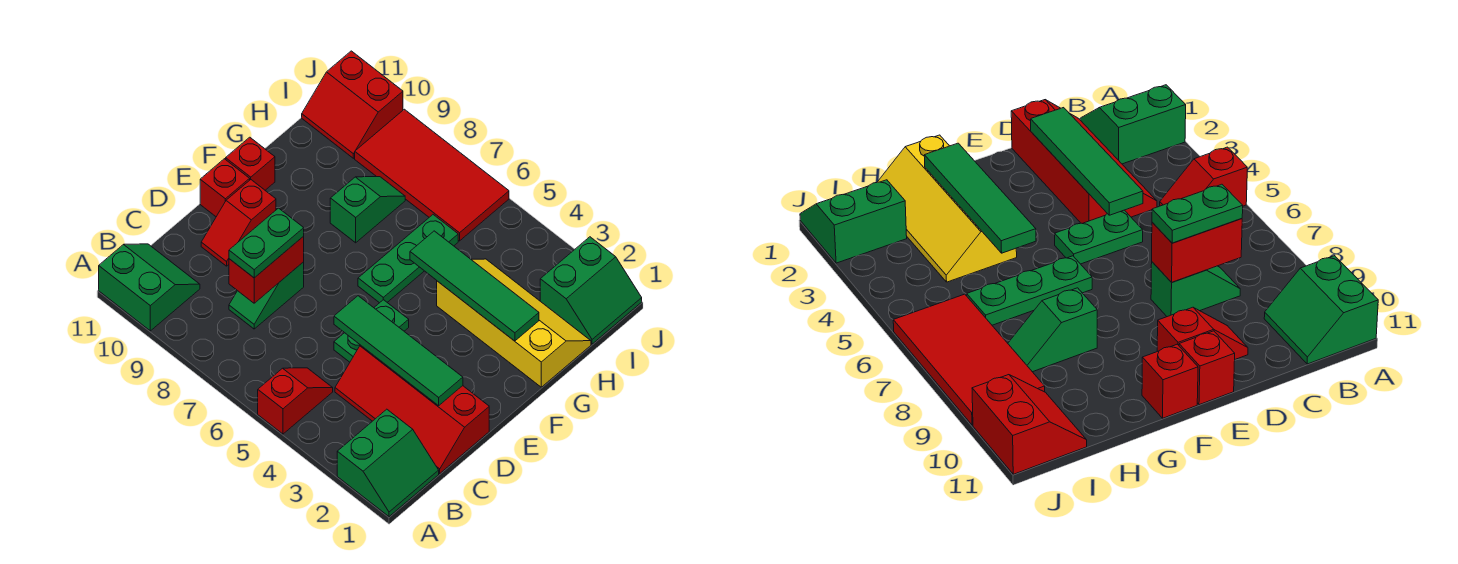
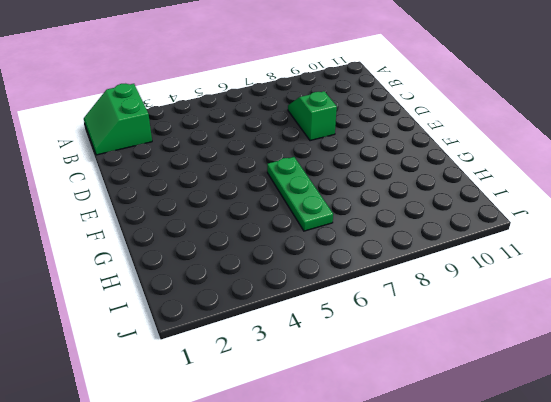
none -> red slope A5:B5 level 1 top A
none -> green slope A10:B11 level 1 top A
none -> red slope C1:D4 level 1 top D

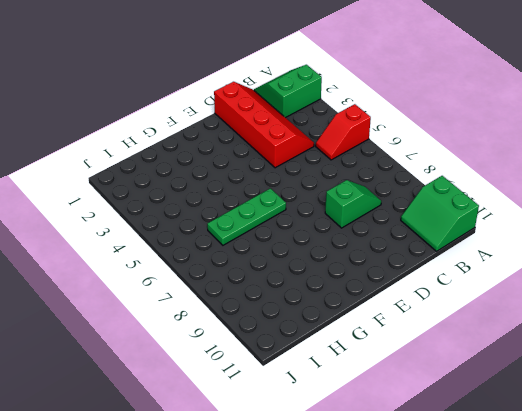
none -> green plate D5:E5 level 1
none -> red slope D10:E10 level 1 top E
none -> red brick E11 level 1

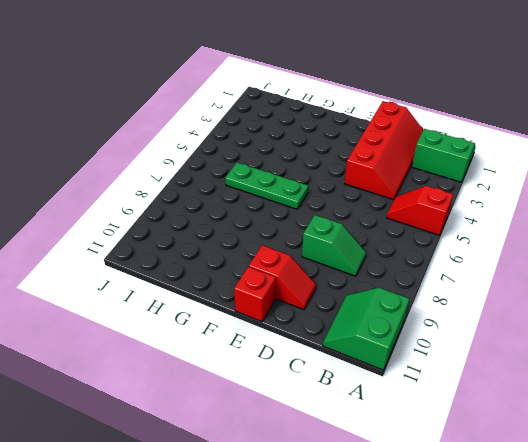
none -> green plate D5:E5 level 1
none -> red brick F11 level 1
none -> yellow slope G1:H4 level 1 top G

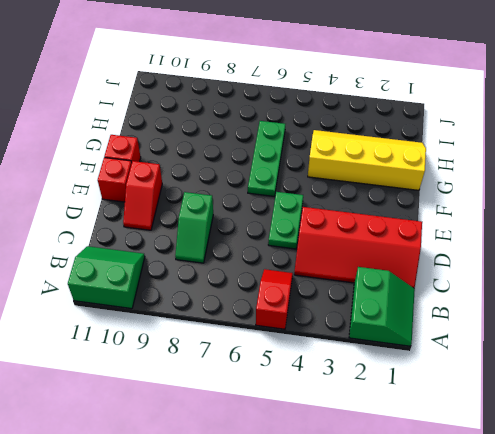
none -> green slope G8:H8 level 1 top G
none -> green slope I1:J2 level 1 top 2
none -> red tile I6:J9 level 1

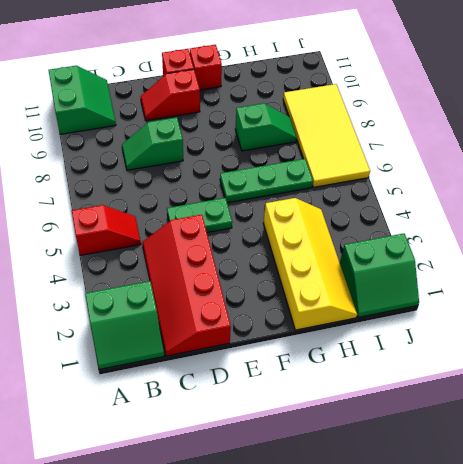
yellow tile I6:J9 level 1 -> red tile I6:J9 level 1
none -> red slope I10:J11 level 1 top J
none -> red brick C8:D8 level 2
none -> green tile D2:D5 level 2

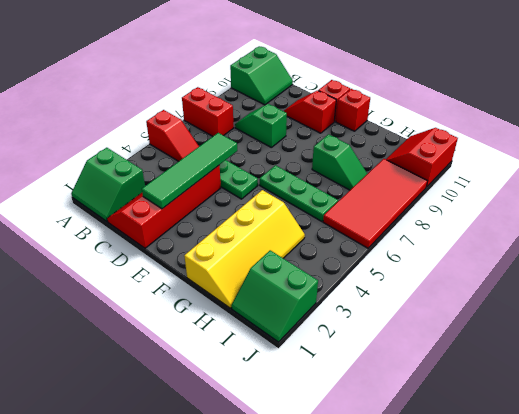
red brick A7:B7 level 1 -> red brick C8:D8 level 2
none -> green tile G2:G5 level 2
none -> green plate C8:D8 level 3

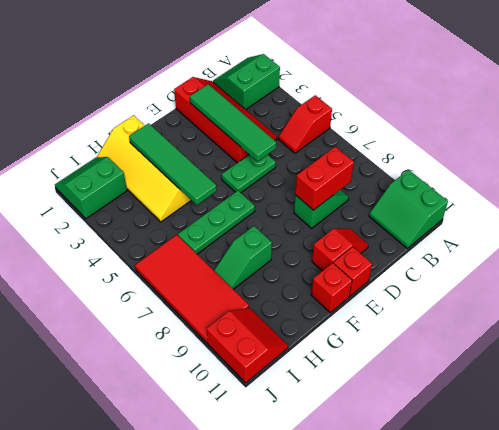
none -> green plate C8:D8 level 3

